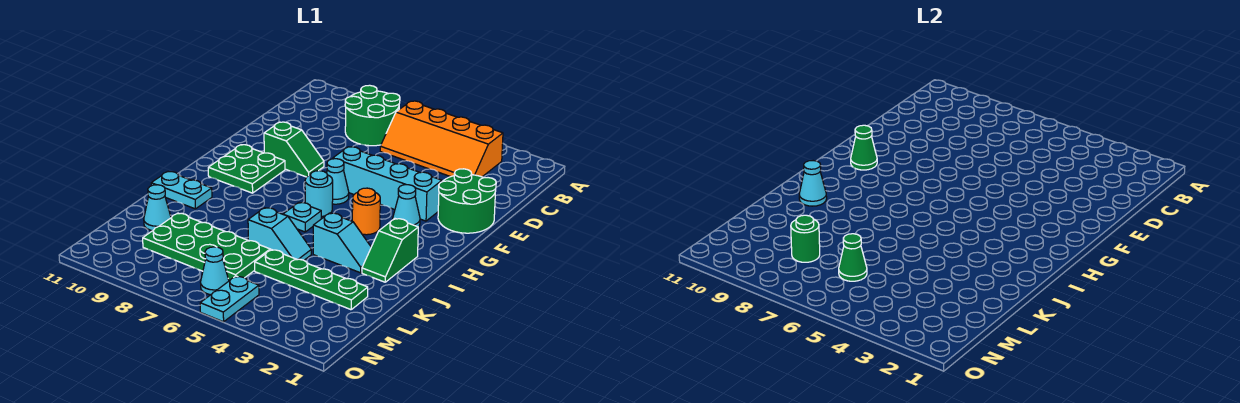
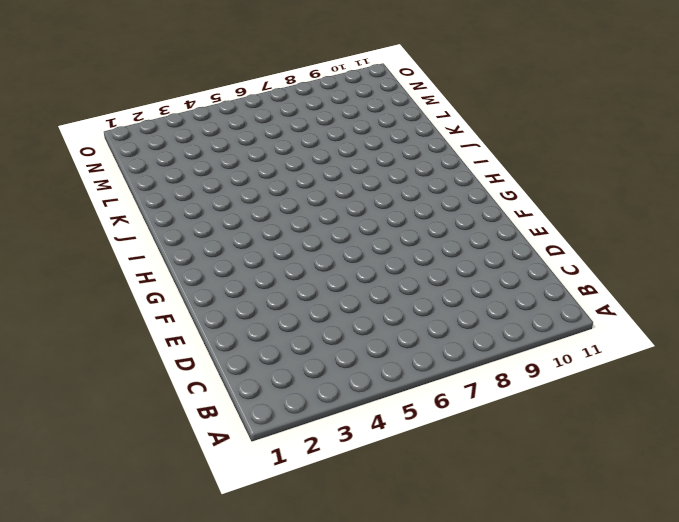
none -> orange slope B3:C6 level 1 top B
none -> green round brick B7:C8 level 1
none -> green round brick E1:F2 level 1

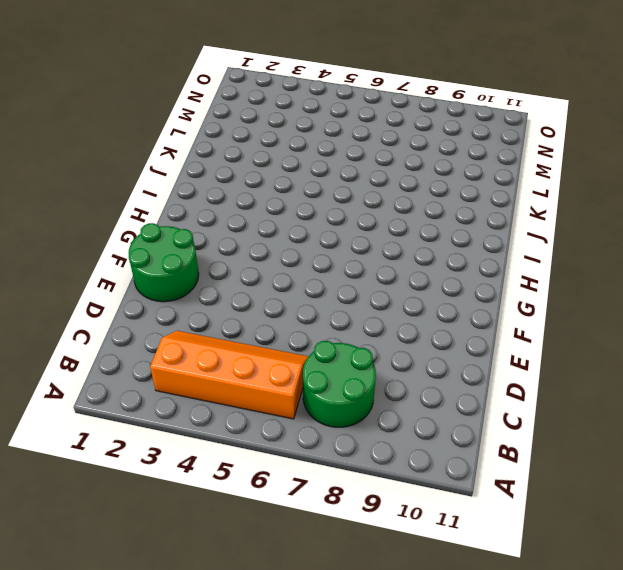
none -> cyan brick F3:F6 level 1
none -> green slope F8:F9 level 1 top 9
none -> cyan cone G3 level 1

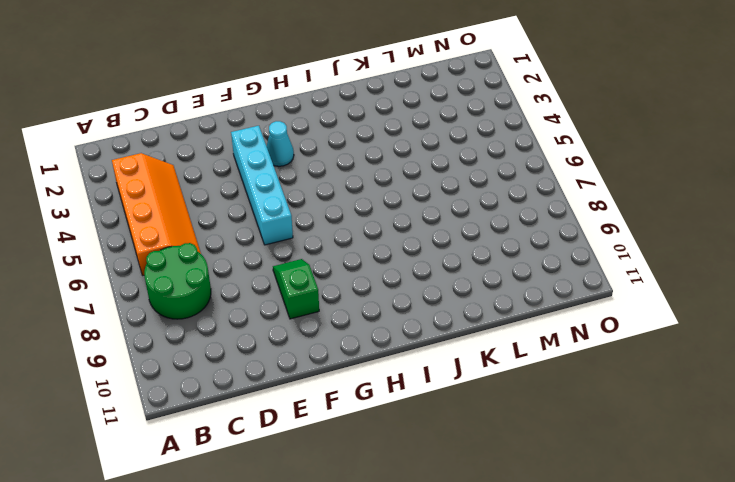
none -> green round brick E1:F2 level 1
none -> cyan cone G6 level 1
none -> green plate G9:H10 level 1

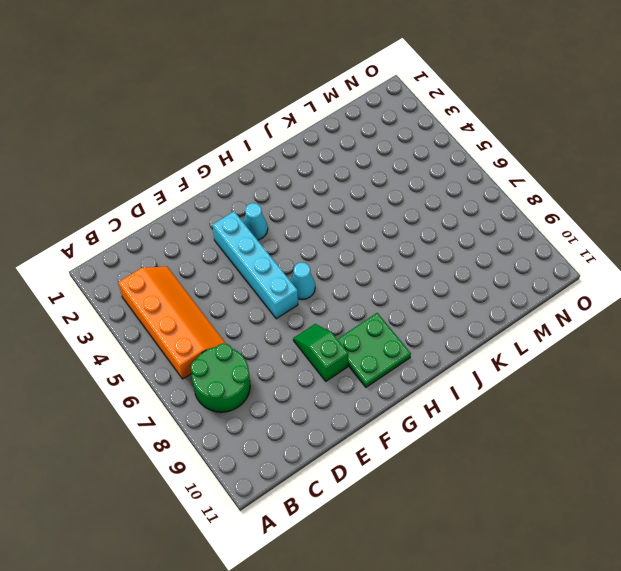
none -> green round brick E1:F2 level 1
none -> orange round brick H4 level 1
none -> cyan round brick H6 level 1

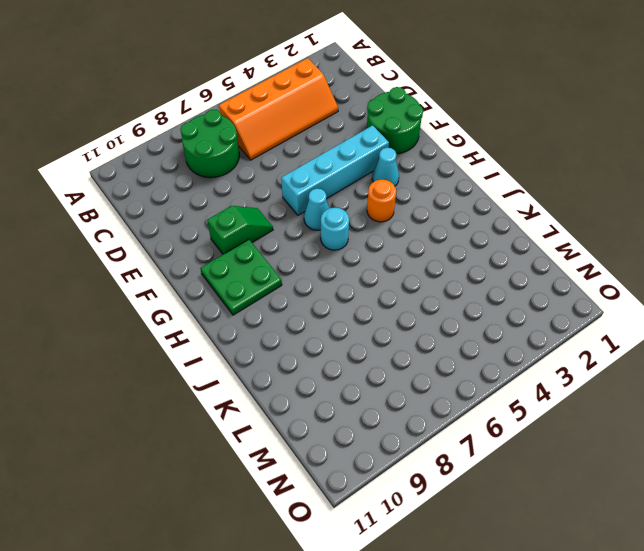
none -> green slope I2:J2 level 1 top I
none -> cyan plate I6 level 1
none -> cyan slope J3:J4 level 1 top 4

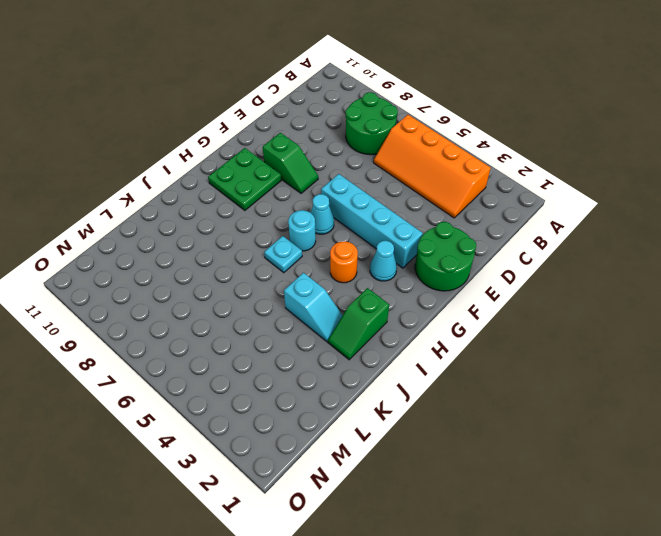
none -> cyan plate J10:J11 level 1
none -> cyan slope K5:K6 level 1 top 6
none -> green plate L2:L5 level 1

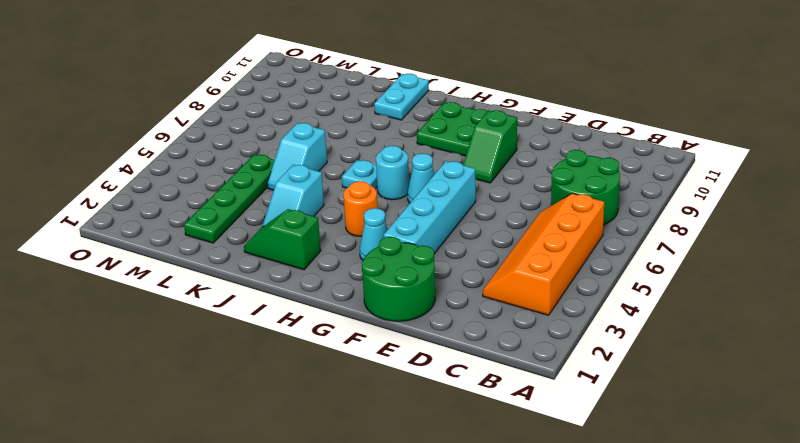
none -> green plate L6:M9 level 1
none -> cyan cone L10 level 1
none -> cyan plate N5:O5 level 1

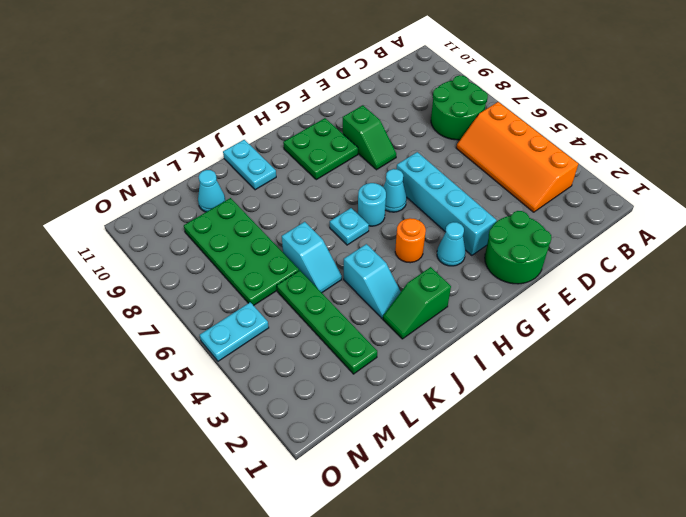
none -> cyan cone N6 level 1
none -> green cone G10 level 2
none -> cyan cone J10 level 2

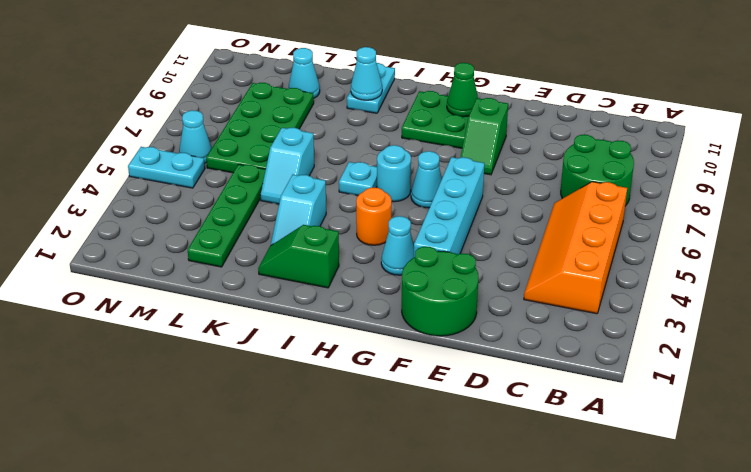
none -> green cone M6 level 2
none -> green round brick M8 level 2

